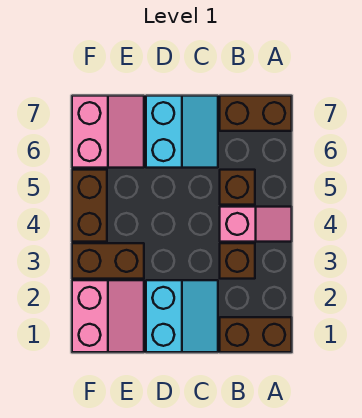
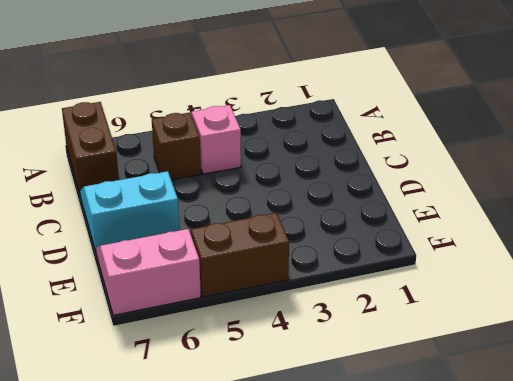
none -> brown brick A1:B1 level 1
none -> brown brick B3 level 1

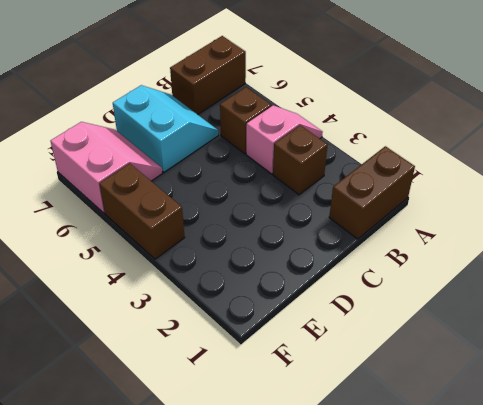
none -> cyan slope C1:D2 level 1 top D
none -> pink slope E1:F2 level 1 top F

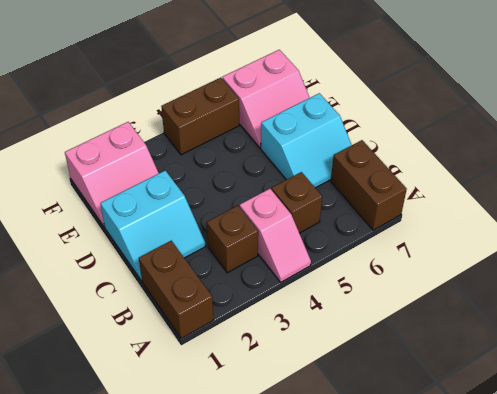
none -> brown brick E3:F3 level 1

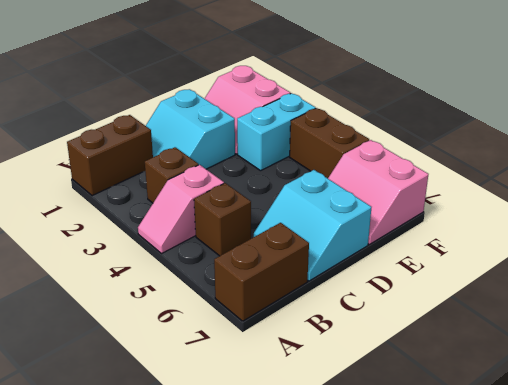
cyan brick E3:F3 level 1 -> brown brick E3:F3 level 1

